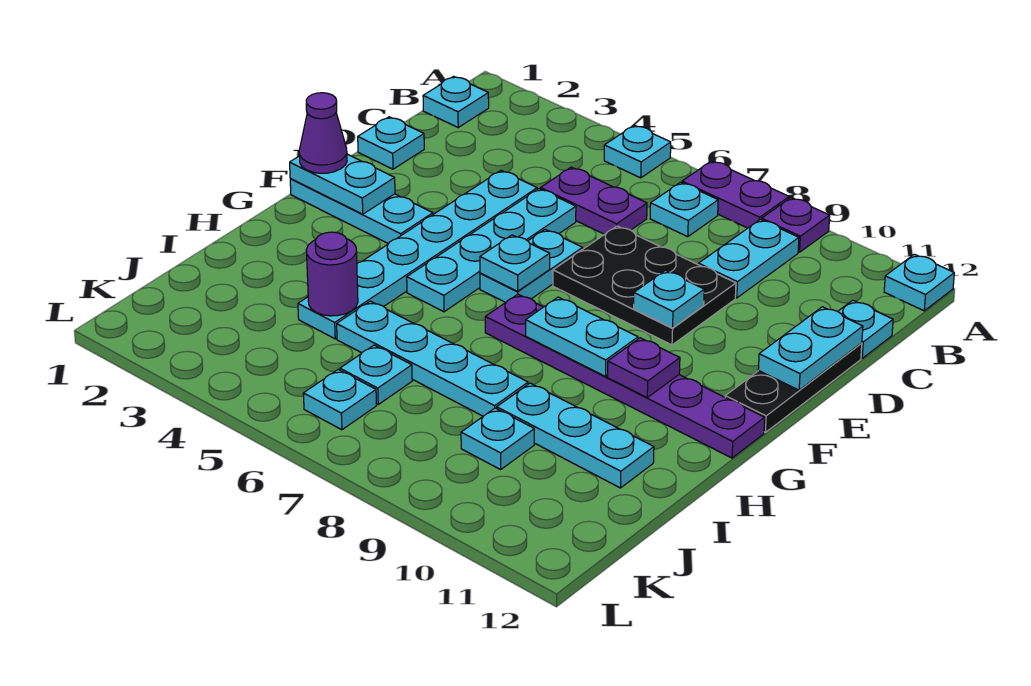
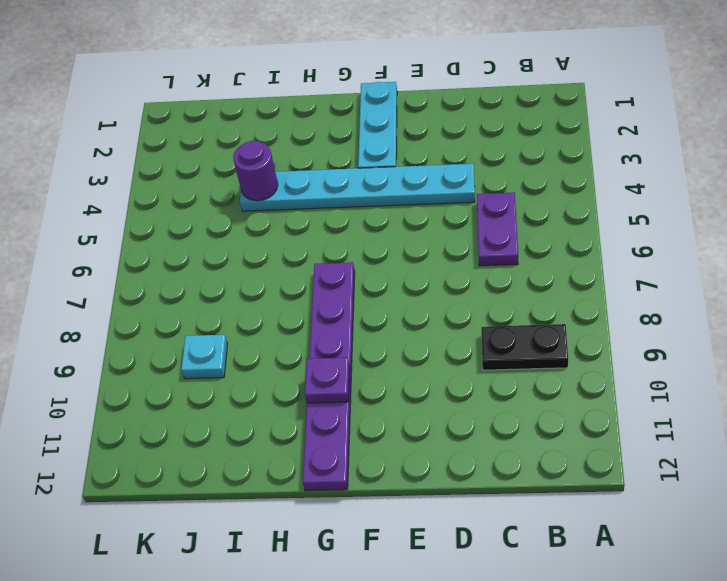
black plate B9:C9 level 1 -> cyan plate B9:C9 level 1
none -> cyan plate A5 level 1
none -> purple plate A7:A8 level 1
none -> purple plate A9 level 1
none -> cyan plate A12 level 1

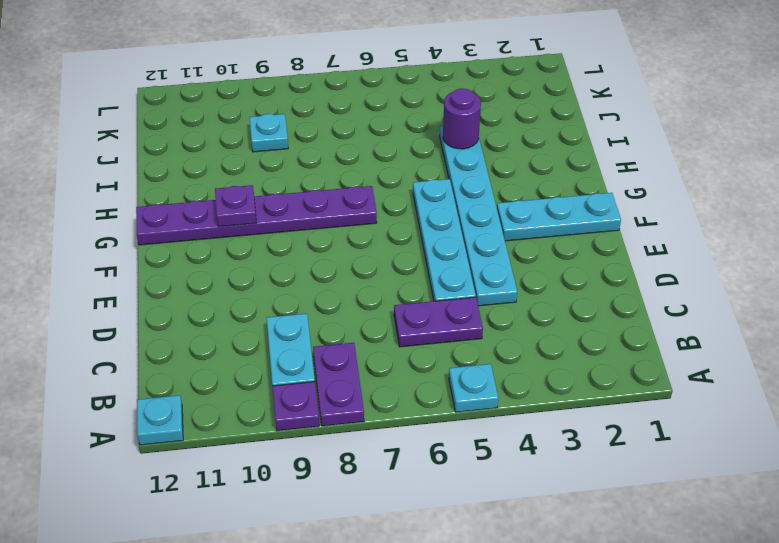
purple plate A8:B8 level 1 -> purple plate A7:A8 level 1
none -> cyan plate B1 level 1
none -> cyan plate B7 level 1
none -> cyan plate C12 level 1
none -> cyan plate D1 level 1

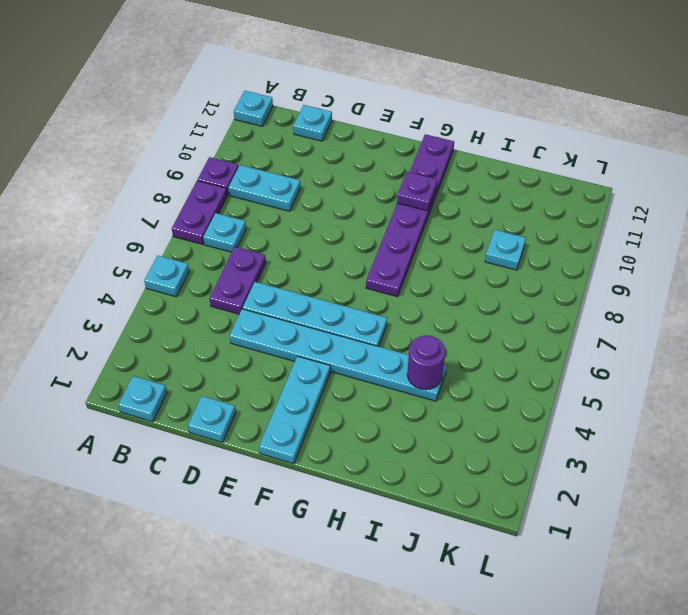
none -> black plate D7:E9 level 1
none -> black plate D12:F12 level 1
none -> cyan plate E6:F6 level 1
none -> cyan plate I5:I8 level 1

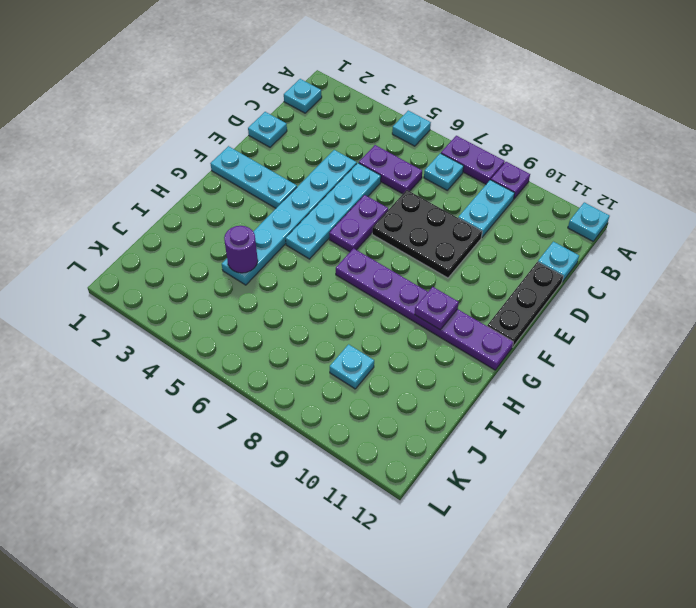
purple plate E6:F6 level 1 -> cyan plate E6:F6 level 1
none -> cyan plate I5:I8 level 1
none -> cyan plate I9:I11 level 1
none -> cyan plate J6 level 1
none -> cyan plate K6 level 1

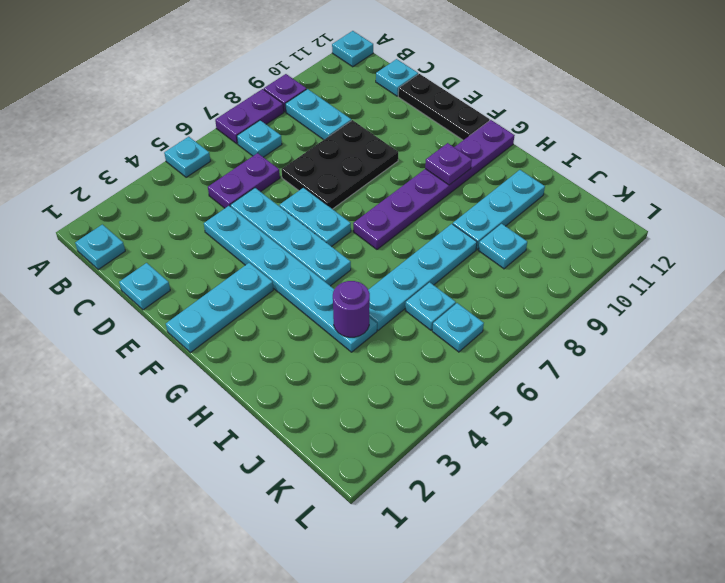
none -> cyan plate D12:E12 level 2
none -> cyan plate E9 level 2
none -> cyan plate F1:F2 level 2
none -> cyan plate F6 level 2

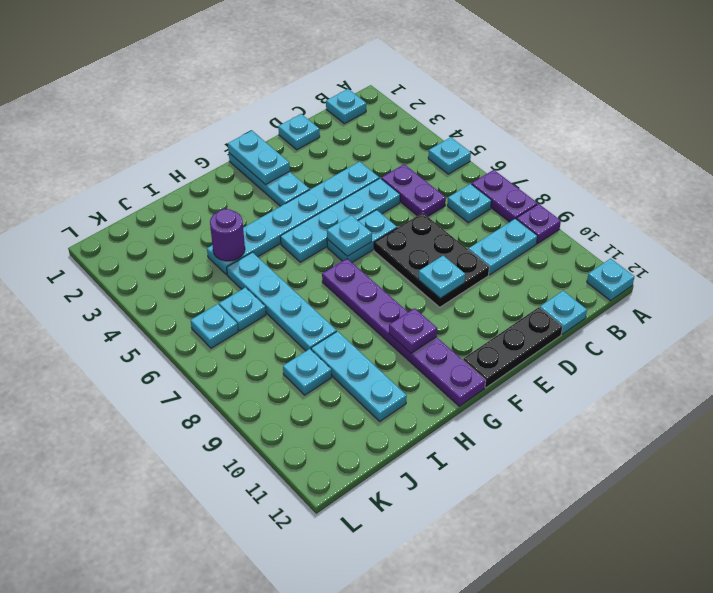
none -> cyan plate D12:E12 level 2
none -> cyan plate G8:G9 level 2
none -> purple cone F1 level 3

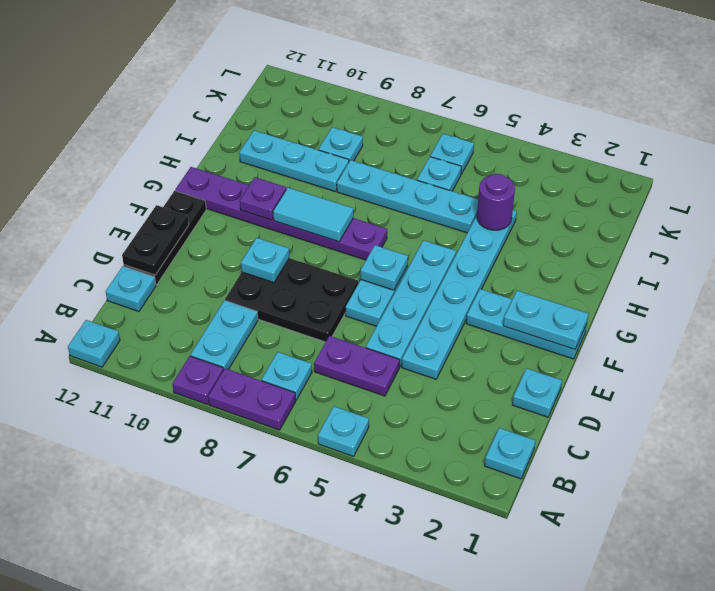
black plate D12:E12 level 2 -> cyan plate D12:E12 level 2
cyan tile G8:G9 level 2 -> cyan plate G8:G9 level 2
none -> purple cone F1 level 3

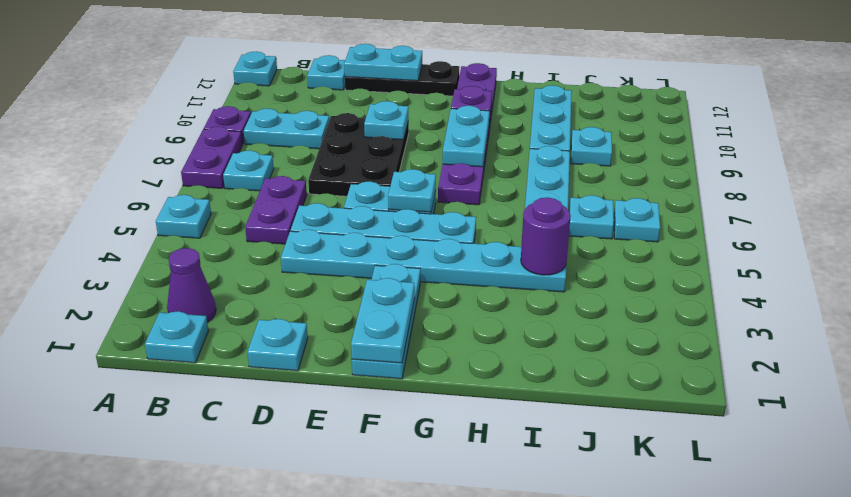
purple cone B2 level 1 -> purple cone F1 level 3

